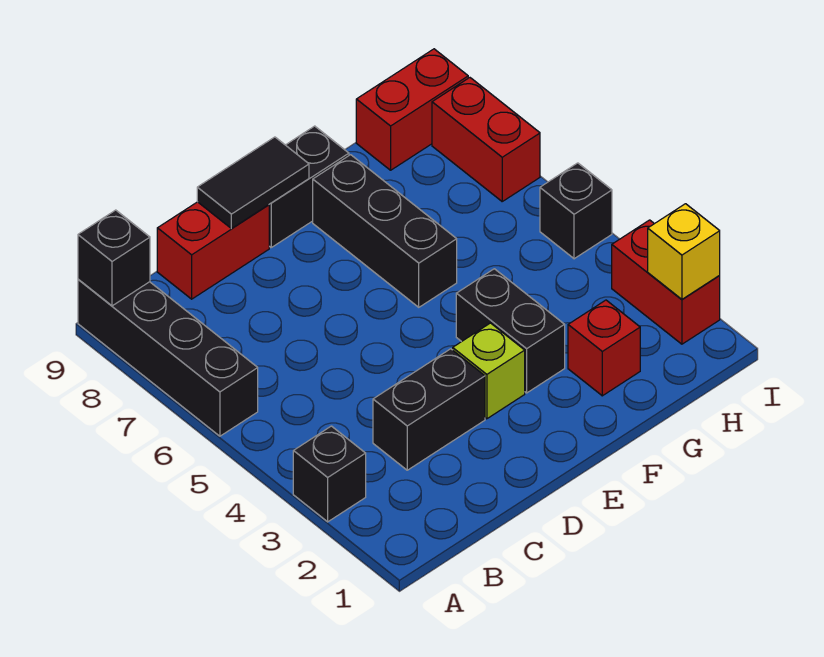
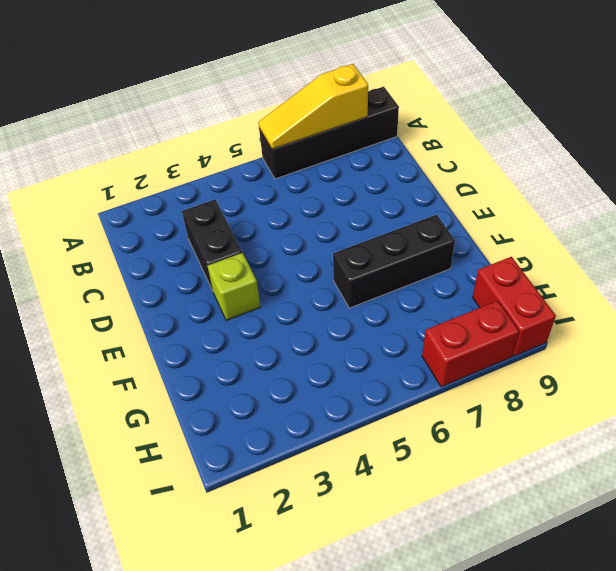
yellow slope A6:A8 level 2 top 8 -> none
none -> black brick A3 level 1
none -> red brick C9:D9 level 1
none -> black brick E9:F9 level 1

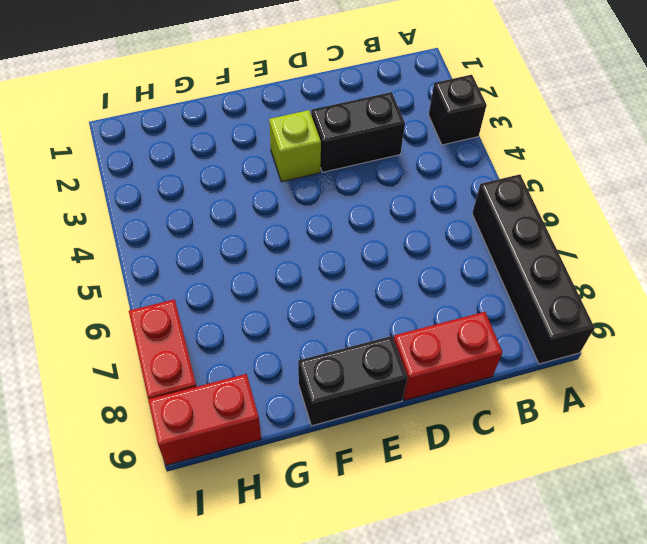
none -> black brick F3:F4 level 1
none -> black brick F6:F8 level 1
none -> red brick G2 level 1

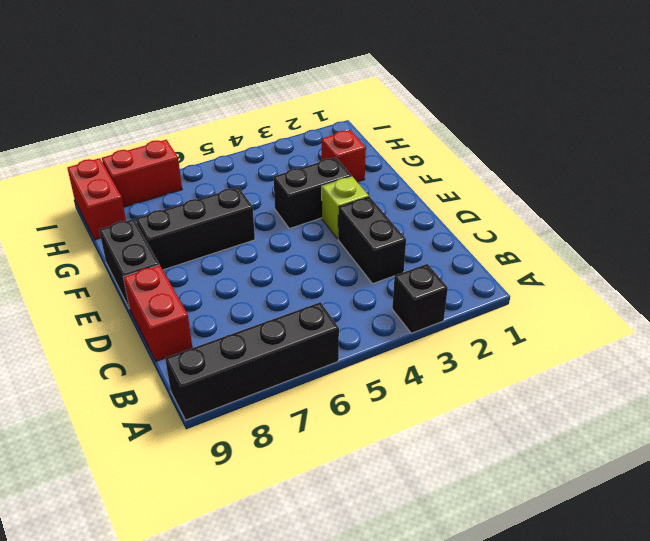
none -> red brick I2:I3 level 1
none -> black brick I5 level 1
none -> black brick A9 level 2

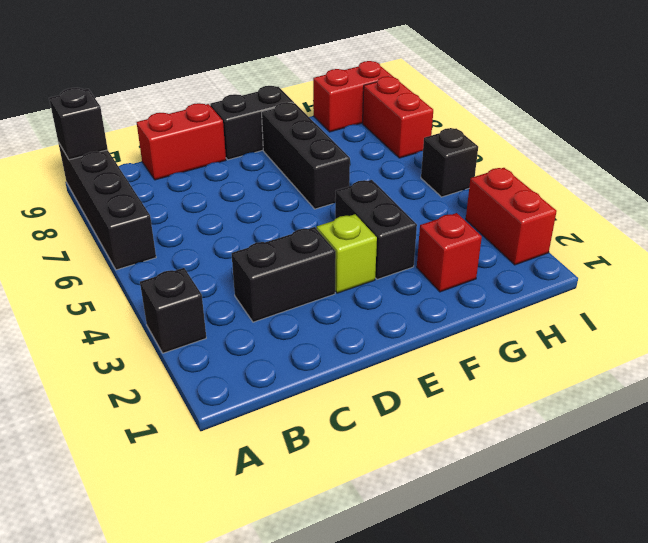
none -> black tile D9:E9 level 2
none -> yellow brick I2 level 2

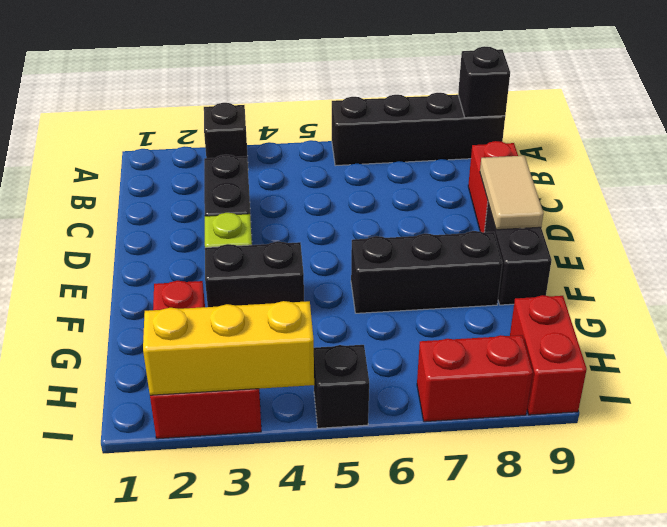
tan tile D9:E9 level 2 -> black tile D9:E9 level 2
yellow brick I2:I4 level 2 -> yellow brick I2 level 2

